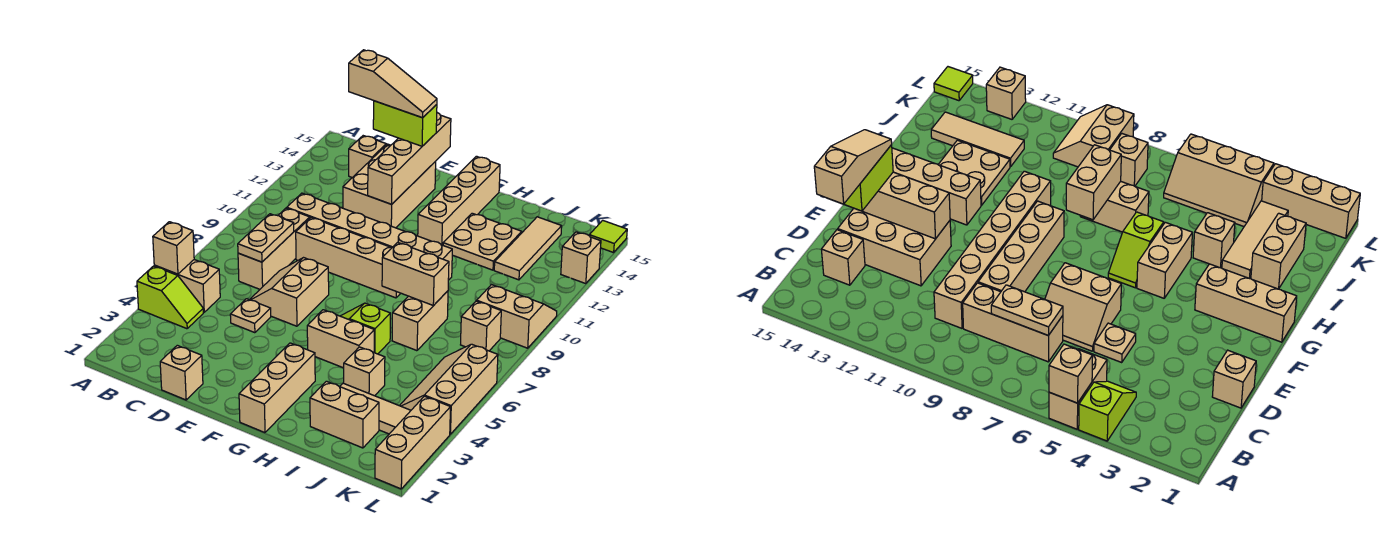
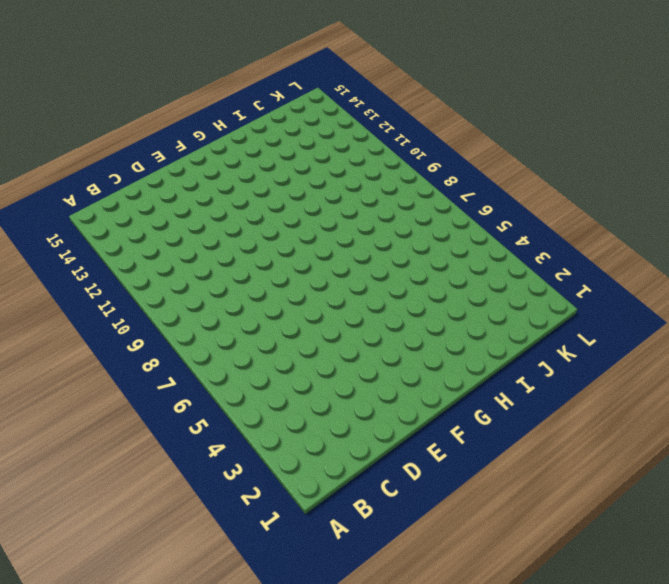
none -> lime slope A4:B4 level 1 top A
none -> tan brick A5:B5 level 1
none -> tan brick C7:C9 level 1
none -> tan brick C10:H10 level 1

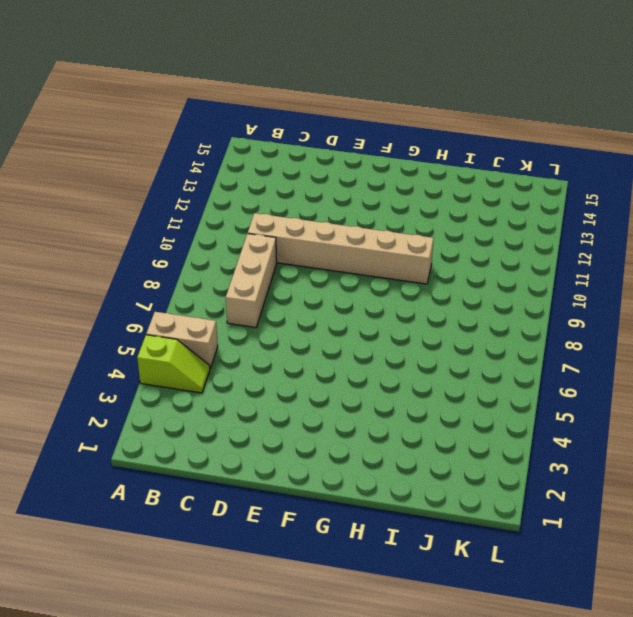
none -> tan brick C14 level 1
none -> tan brick D1 level 1
none -> tan plate D5 level 1
none -> tan slope D6:E7 level 1 top E

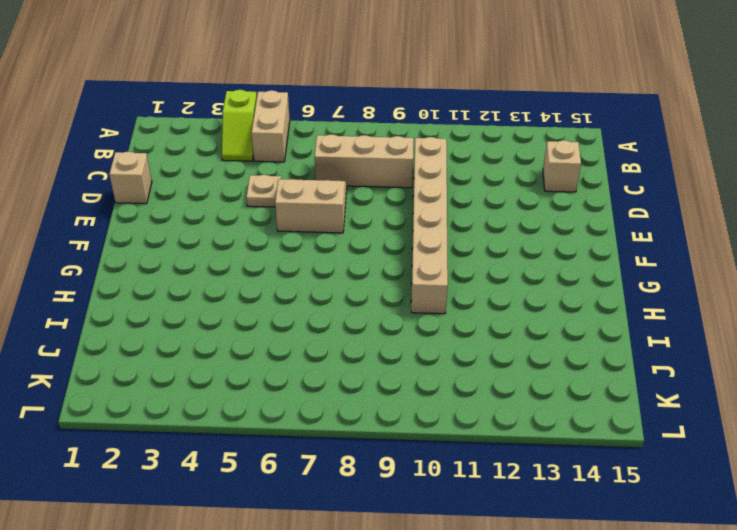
none -> tan brick D9:G9 level 1
none -> tan brick D12:E14 level 1
none -> tan brick G1:G3 level 1
none -> tan brick G5:H5 level 1

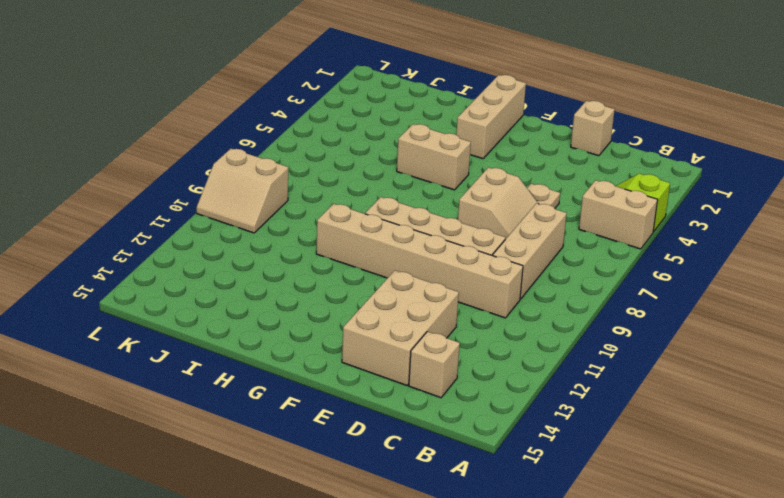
none -> lime slope G6:H6 level 1 top H
none -> tan brick G12:G15 level 1
none -> tan plate H12:I13 level 1
none -> tan brick I2:J2 level 1

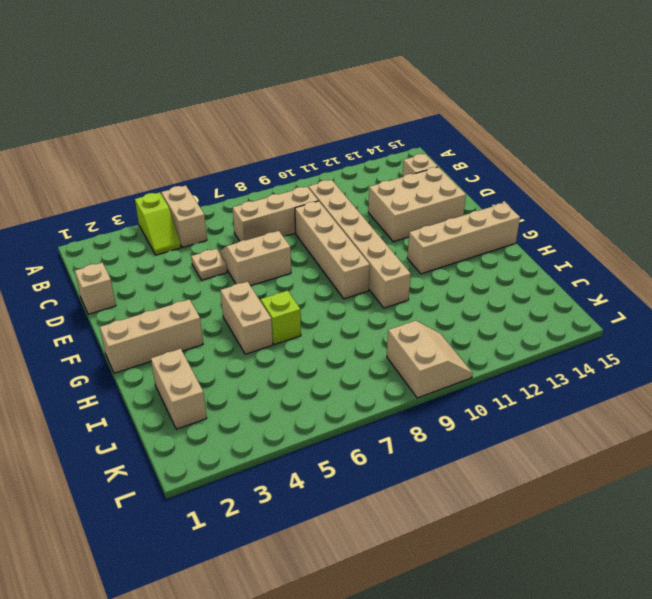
none -> tan plate H12:I13 level 1
none -> tan tile I3:K3 level 1
none -> tan brick I4 level 1
none -> tan brick I7:I8 level 1

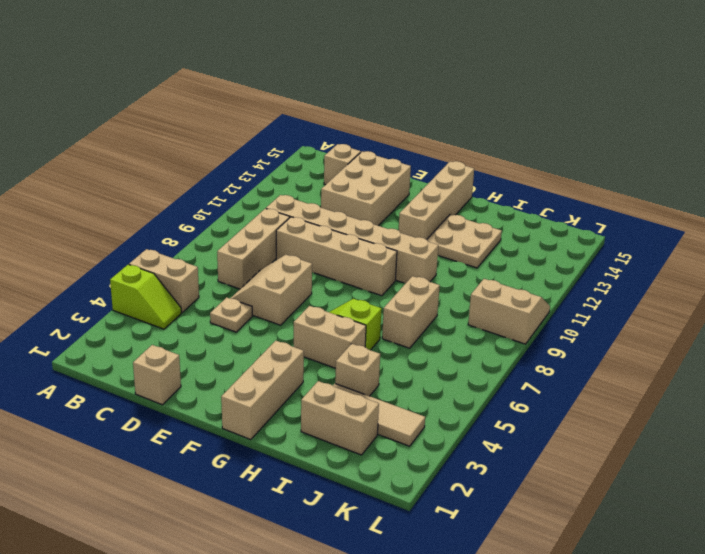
none -> tan tile J12:J14 level 1
none -> tan slope K4:L6 level 1 top L
none -> tan brick K8 level 1
none -> tan brick L1:L3 level 1

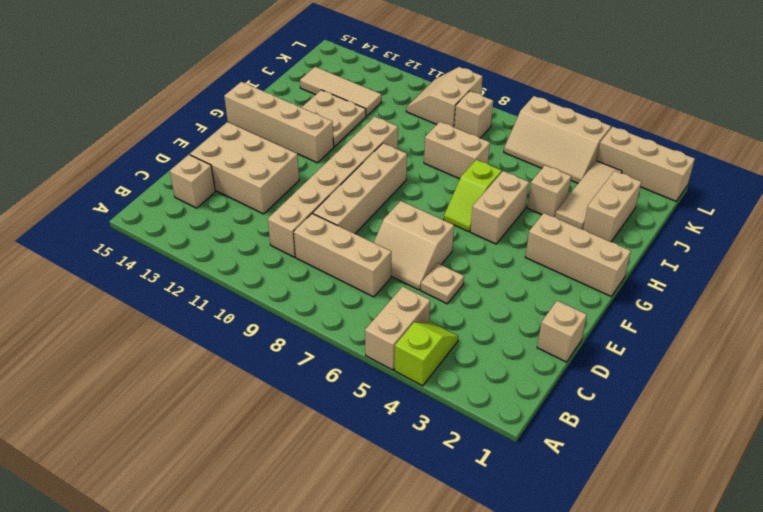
none -> tan brick L13 level 1
none -> lime tile L15 level 1
none -> tan brick A5 level 2
none -> tan plate C7:C8 level 2

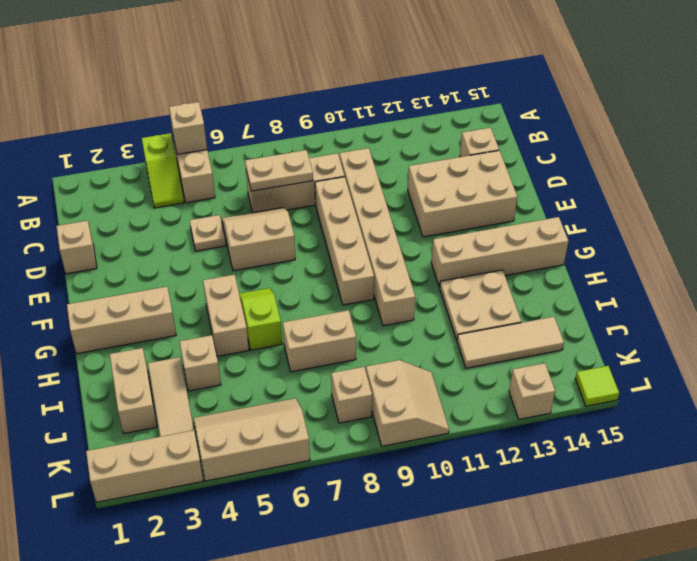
none -> tan brick E12:E15 level 2
none -> tan brick H8:I8 level 2
none -> lime brick D14:E14 level 3
none -> tan slope C14:E14 level 4 top C

